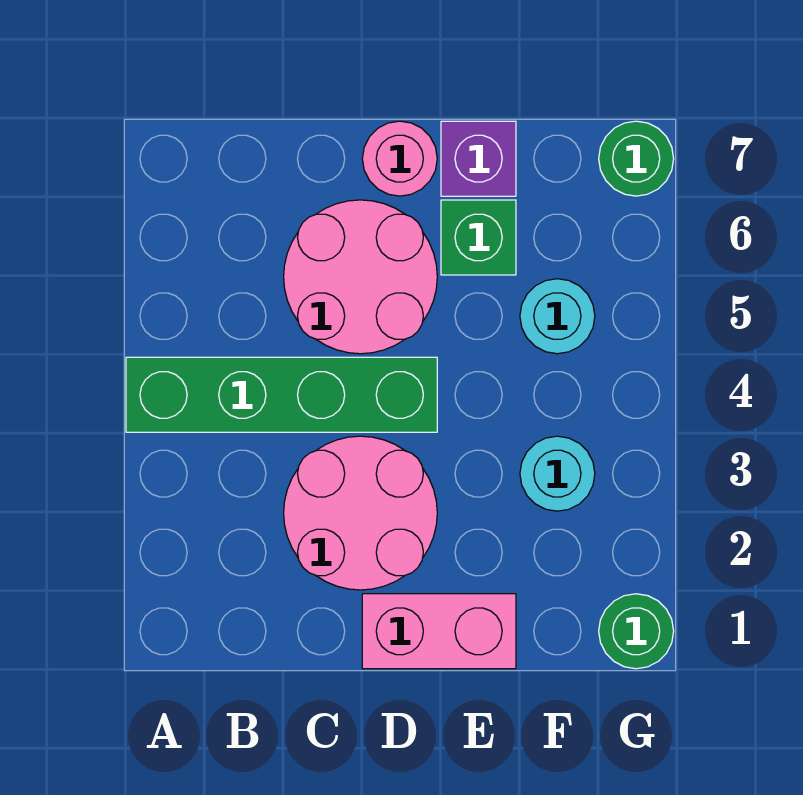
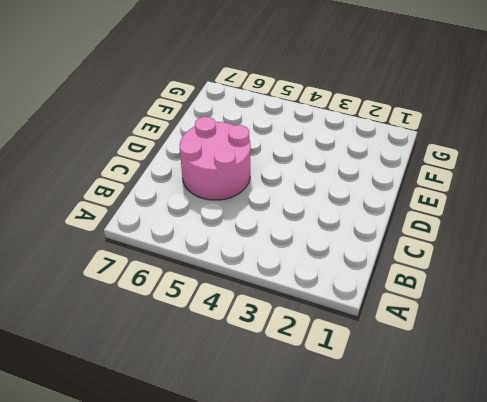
none -> green brick A4:D4 level 1
none -> pink round brick C2:D3 level 1

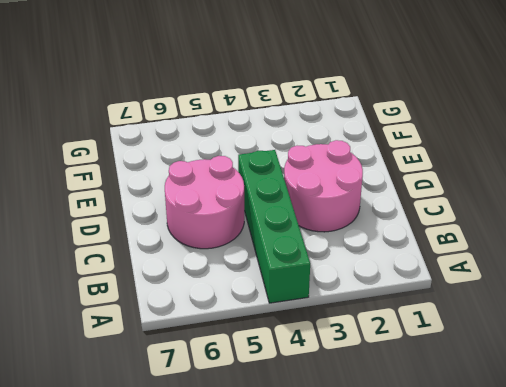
none -> pink brick D1:E1 level 1
none -> pink round brick D7 level 1

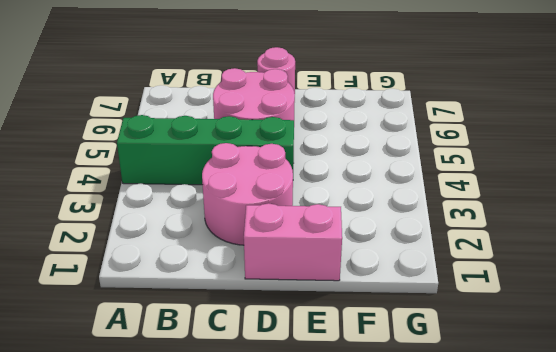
none -> green brick E6 level 1
none -> purple brick E7 level 1

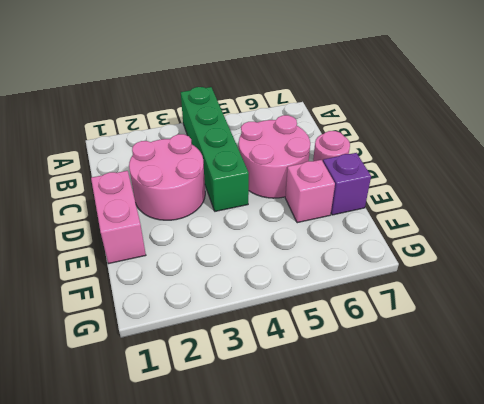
pink brick E6 level 1 -> green brick E6 level 1
none -> cyan round brick F3 level 1
none -> cyan round brick F5 level 1

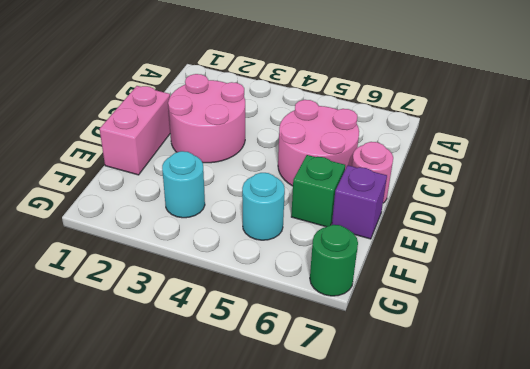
none -> green brick A4:D4 level 1
none -> green round brick G1 level 1

